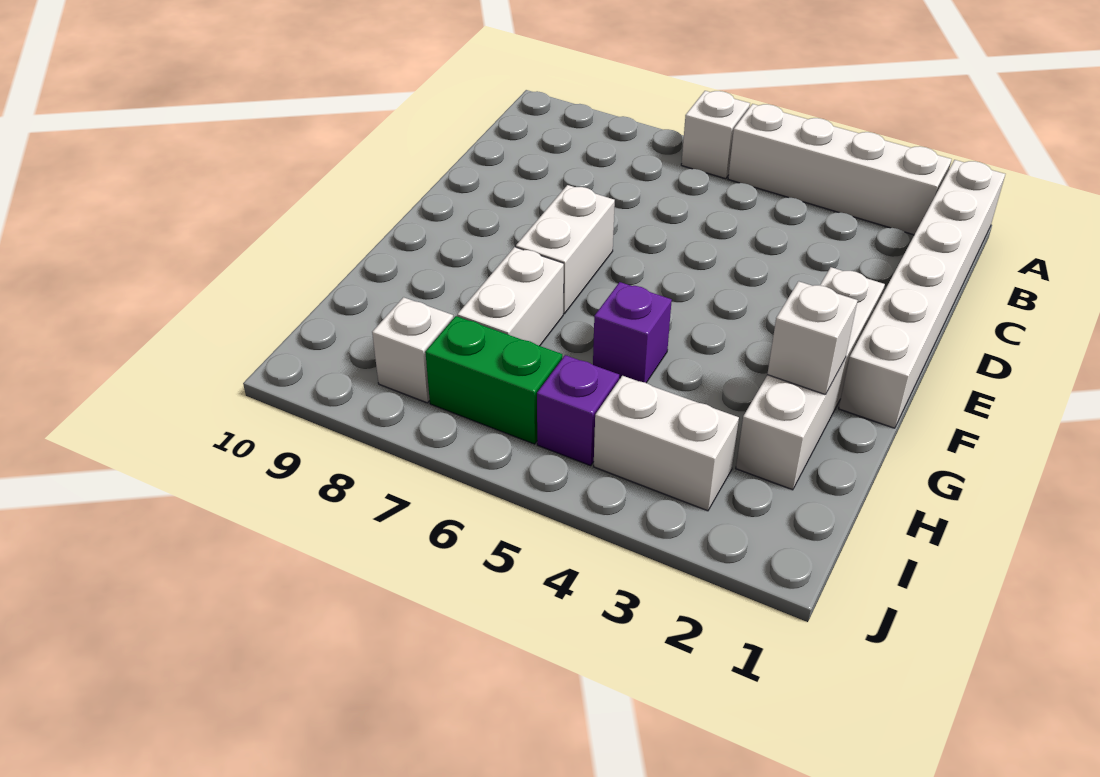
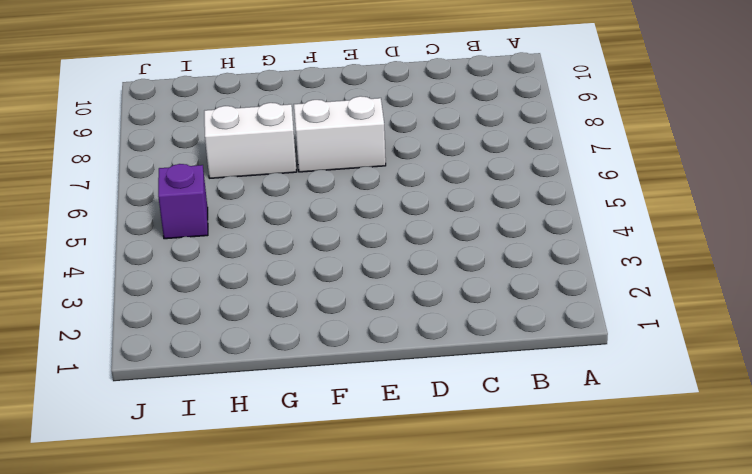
none -> white brick A1:F1 level 1
none -> white brick A2:A5 level 1
none -> white brick A6 level 1

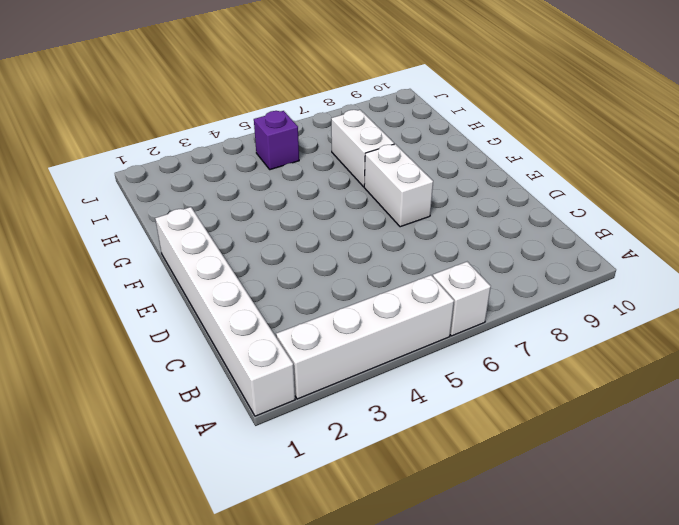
none -> white brick E2:H2 level 1
none -> purple brick G5 level 1
none -> white brick I3:I4 level 1

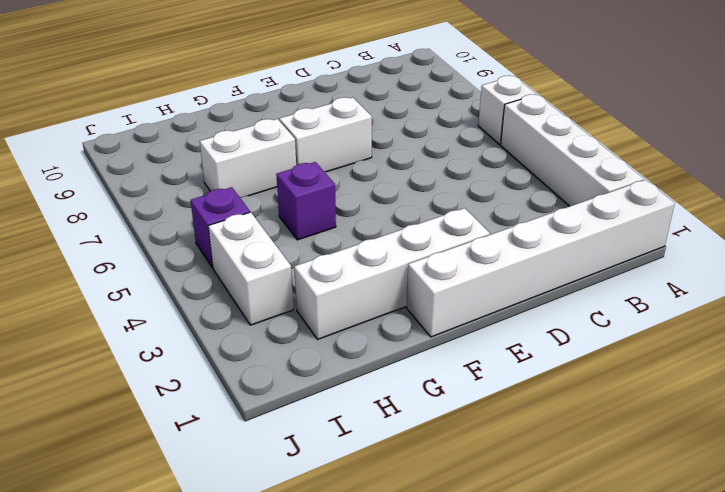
none -> green brick I6:I7 level 1
none -> white brick I8 level 1
none -> white brick G2 level 2

